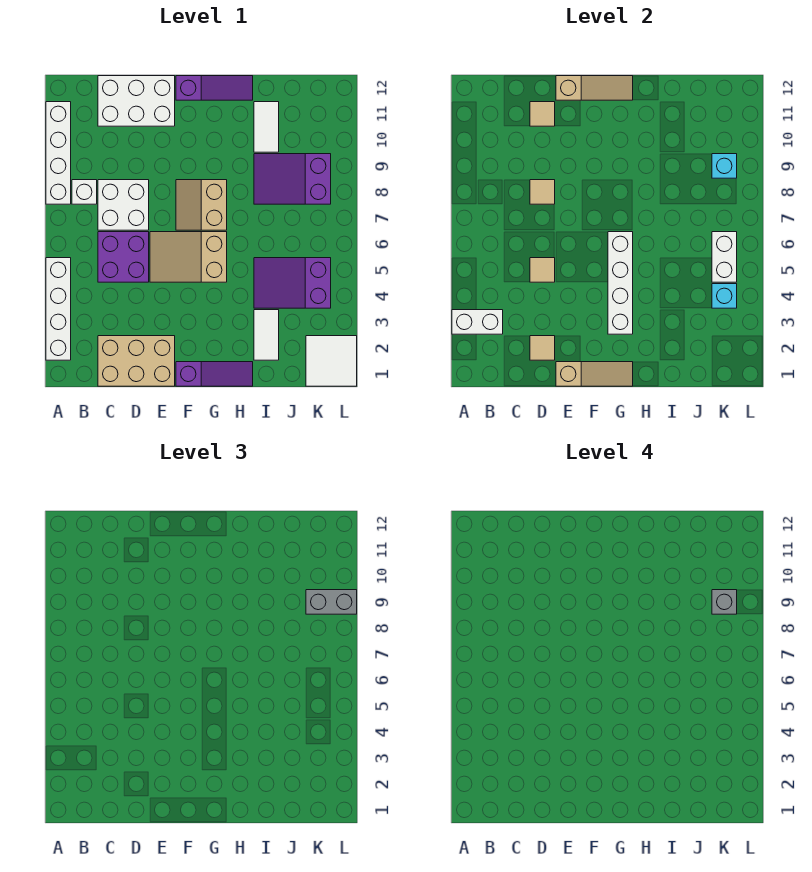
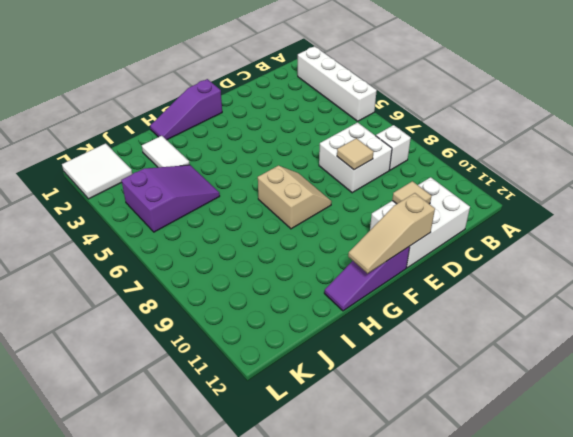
none -> white brick A8:A11 level 1
none -> tan brick C1:E2 level 1
none -> purple brick C5:D6 level 1

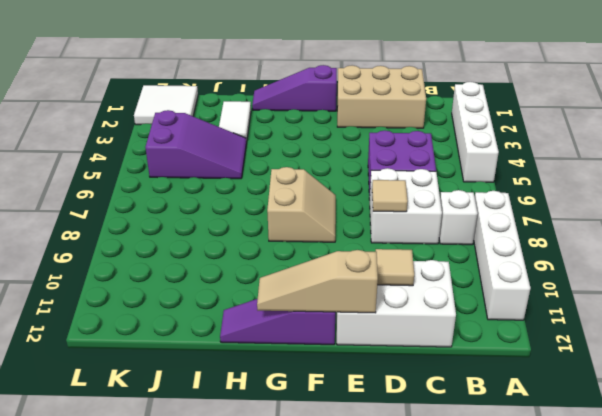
none -> tan slope E5:G6 level 1 top G
none -> purple slope I8:K9 level 1 top K
none -> white tile I10:I11 level 1

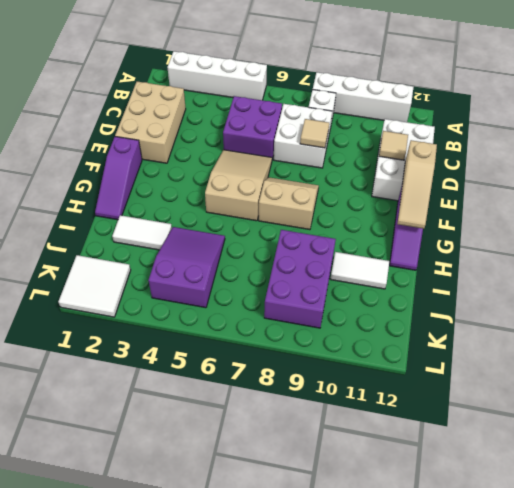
purple brick I8:K9 level 1 -> purple slope I8:K9 level 1 top K
none -> white brick A3:B3 level 2
none -> tan tile D2 level 2
none -> tan tile D5 level 2

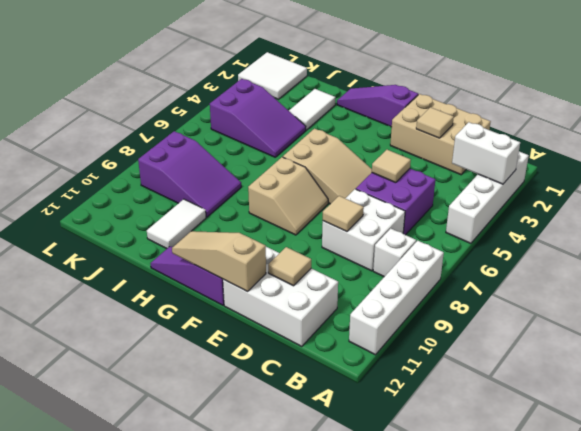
none -> tan slope E1:G1 level 2 top E
none -> white brick G3:G6 level 2
none -> cyan brick K4 level 2

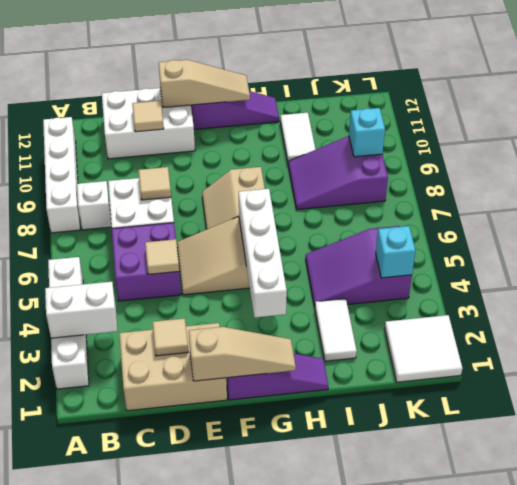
none -> white brick K5:K6 level 2
none -> grey brick K9:L9 level 3
none -> grey brick K9 level 4

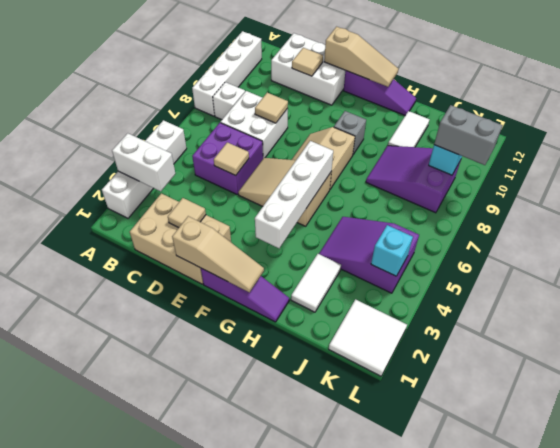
grey brick G9 level 1 -> grey brick K9 level 4
none -> white brick K5:K6 level 2

